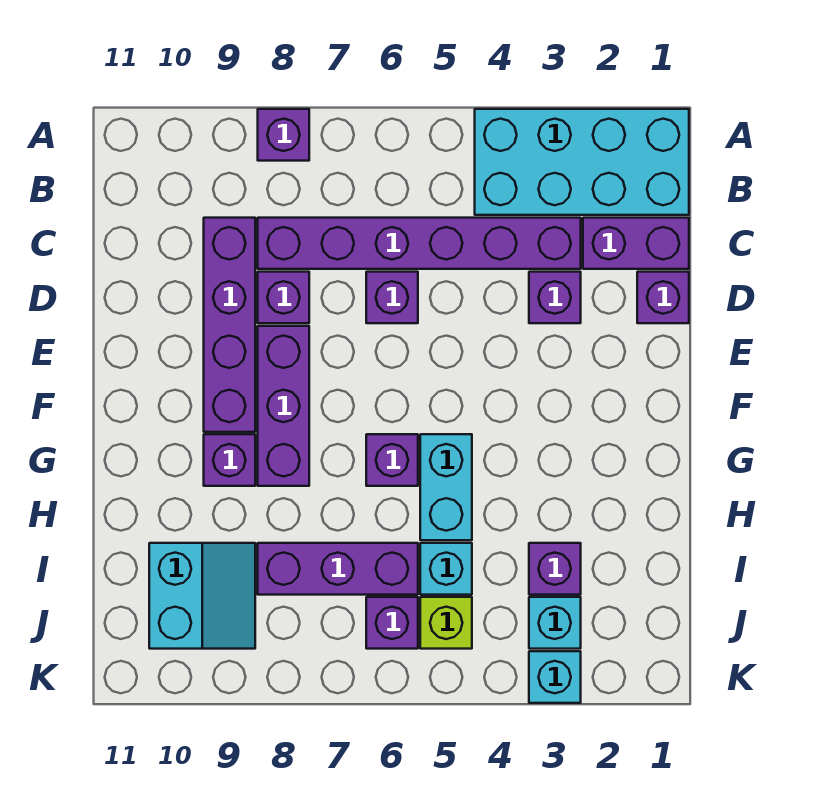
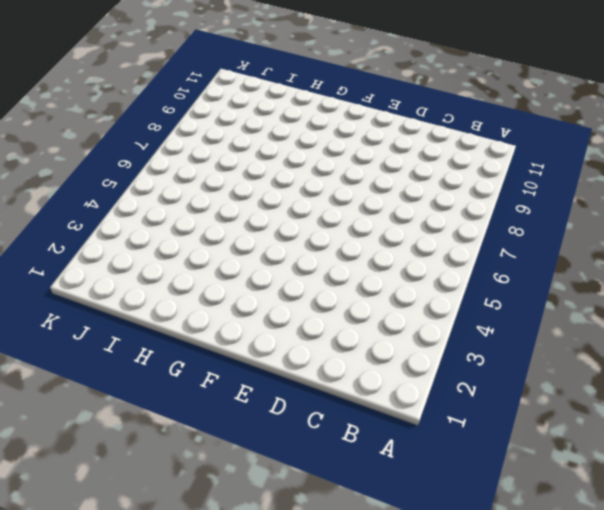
none -> cyan brick A1:B4 level 1
none -> purple brick A8 level 1
none -> purple brick C1:C2 level 1

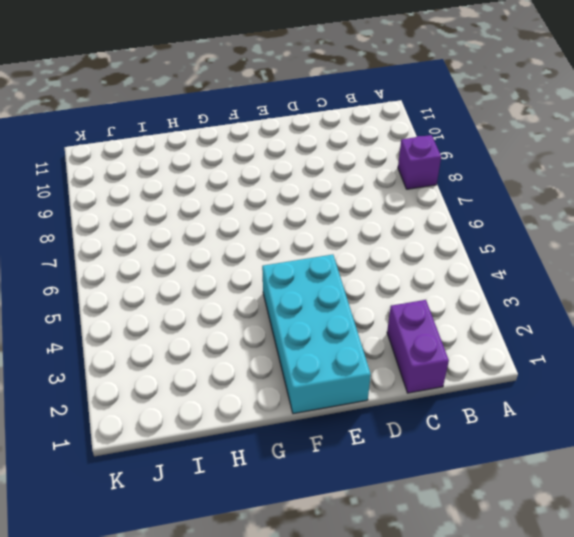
cyan brick E1:F4 level 1 -> cyan brick A1:B4 level 1
none -> purple brick C3:C8 level 1
none -> purple brick C9:F9 level 1
none -> purple brick D1 level 1

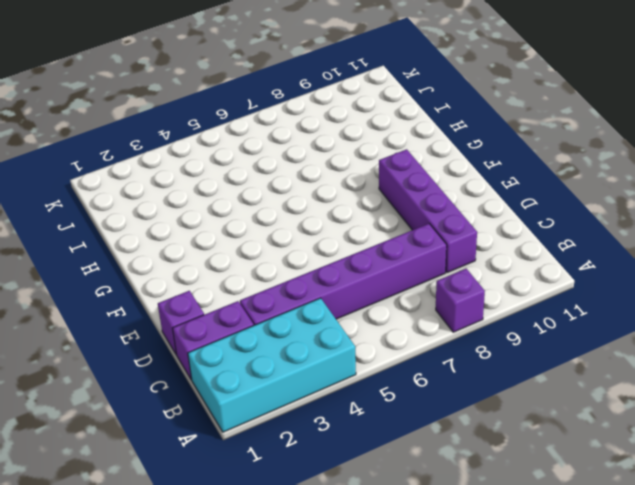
none -> purple brick D3 level 1
none -> purple brick D6 level 1
none -> purple brick D8 level 1

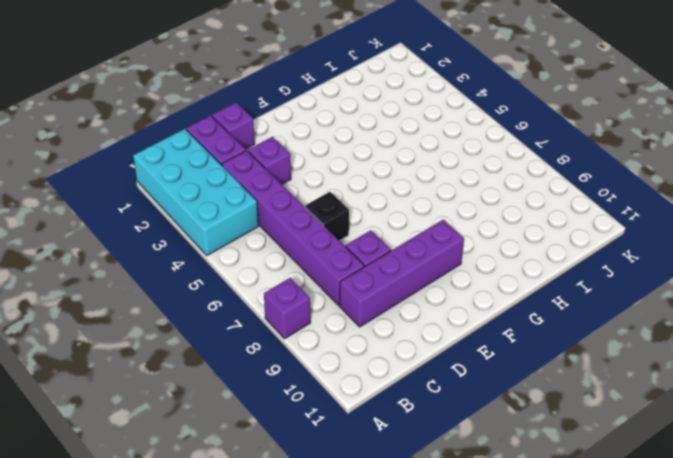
black brick D6 level 1 -> purple brick D6 level 1
none -> purple brick E8:G8 level 1
none -> cyan brick G5:H5 level 1
none -> purple brick G6 level 1

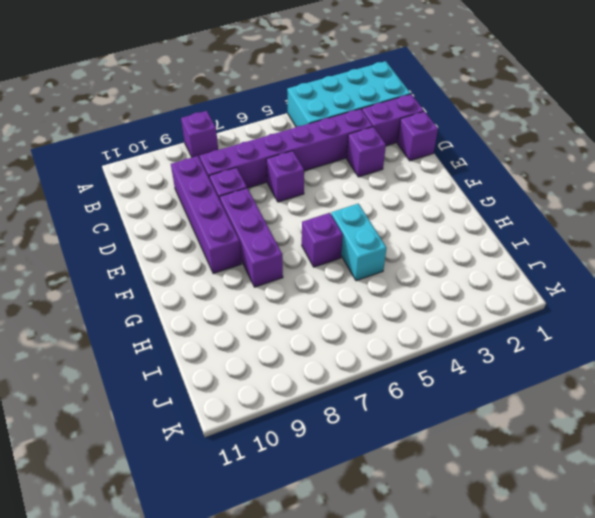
none -> purple brick G9 level 1
none -> purple brick I3 level 1
none -> cyan brick I5 level 1

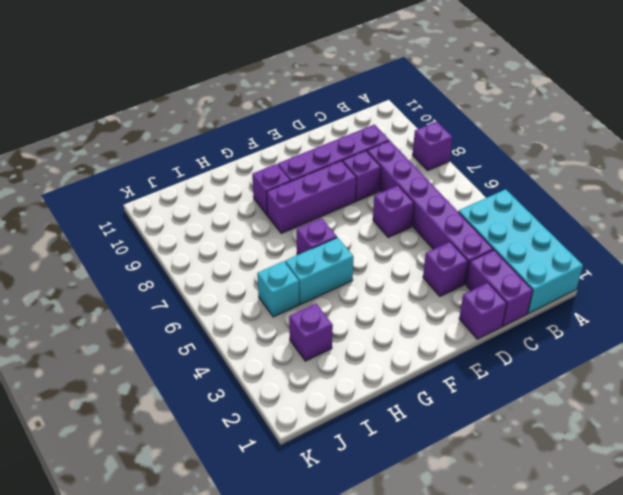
none -> purple brick I6:I8 level 1
none -> cyan slope I9:J10 level 1 top 10
none -> cyan brick J3 level 1

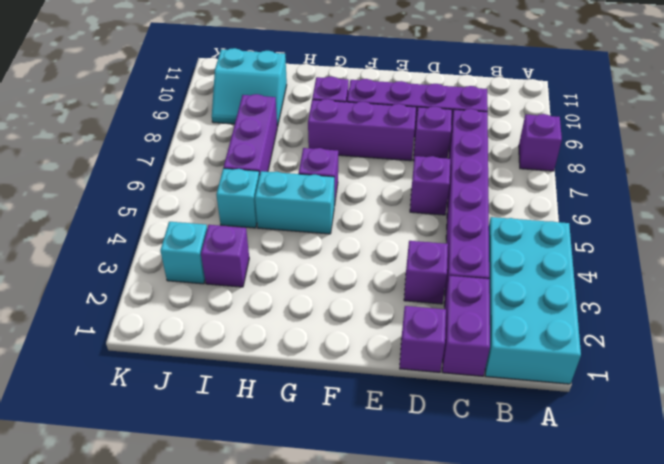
none -> lime brick J5 level 1
none -> purple brick J6 level 1
none -> cyan brick K3 level 1

